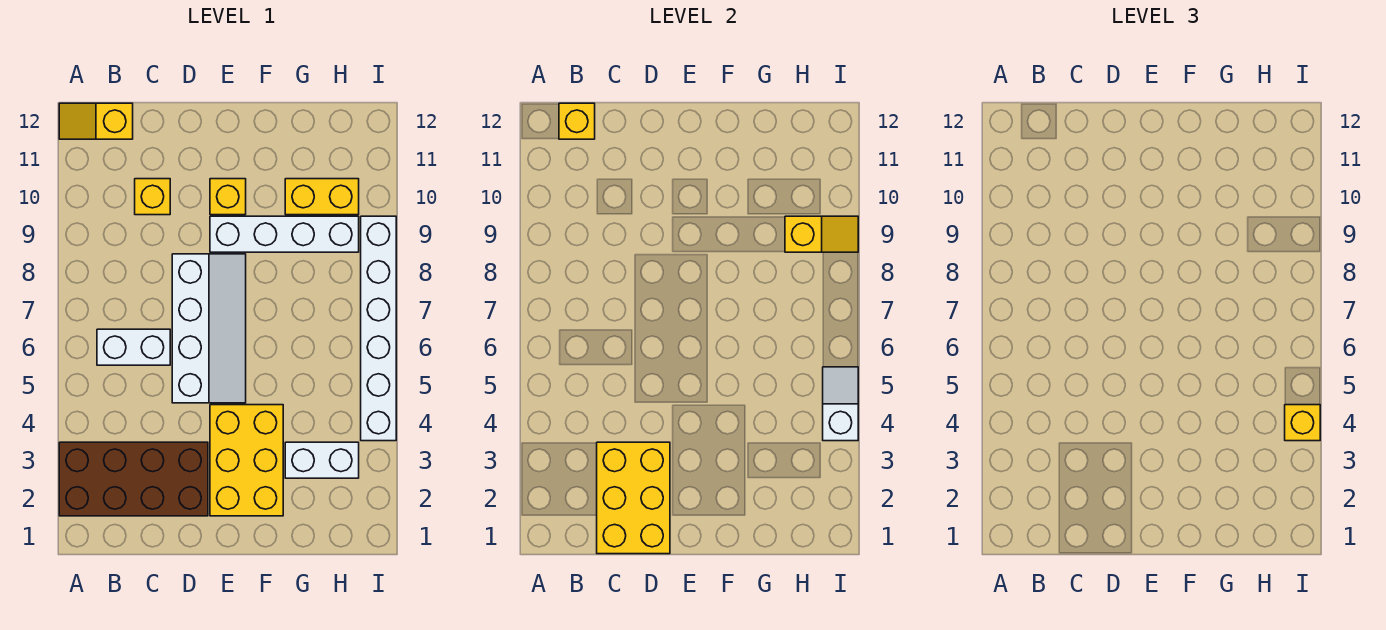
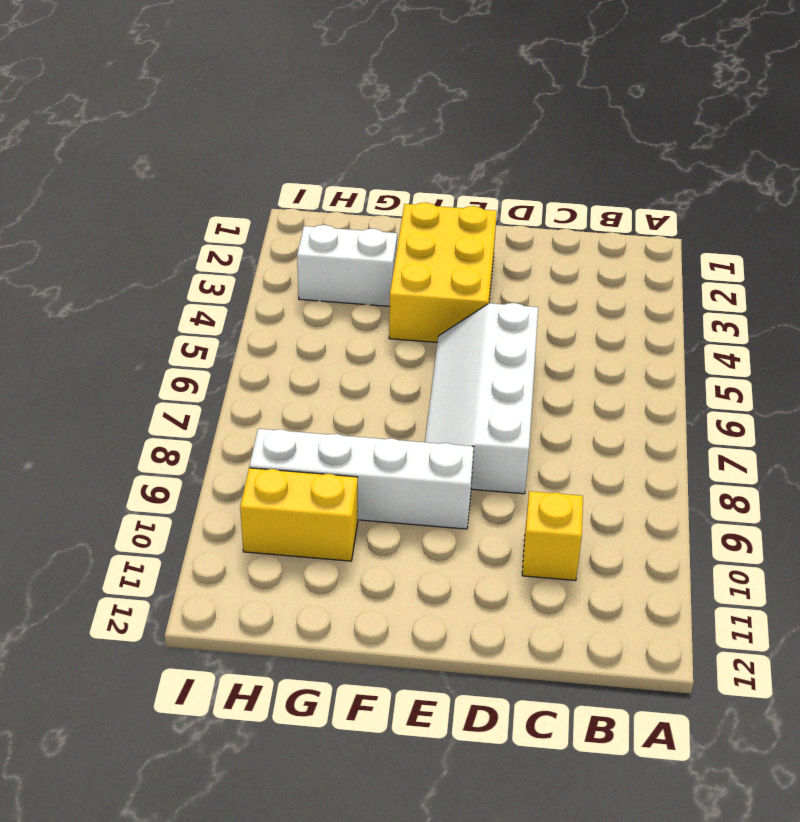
none -> brown brick A2:D3 level 1
none -> yellow slope A12:B12 level 1 top B
none -> white brick B6:C6 level 1

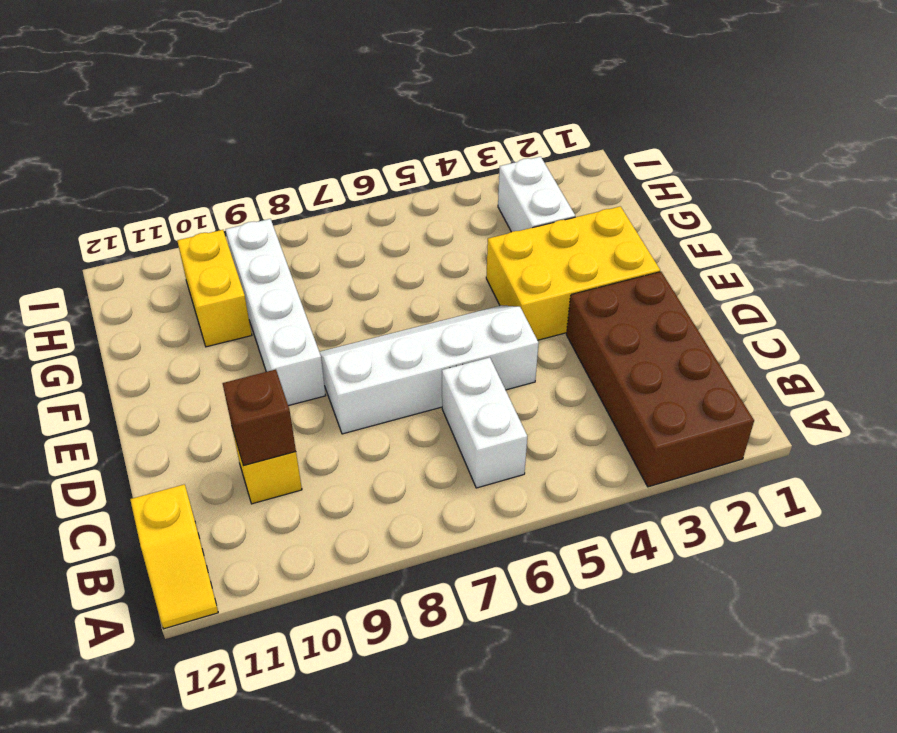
brown brick C10 level 2 -> none
none -> yellow brick E10 level 1
none -> white brick I4:I9 level 1
none -> yellow brick B12 level 2

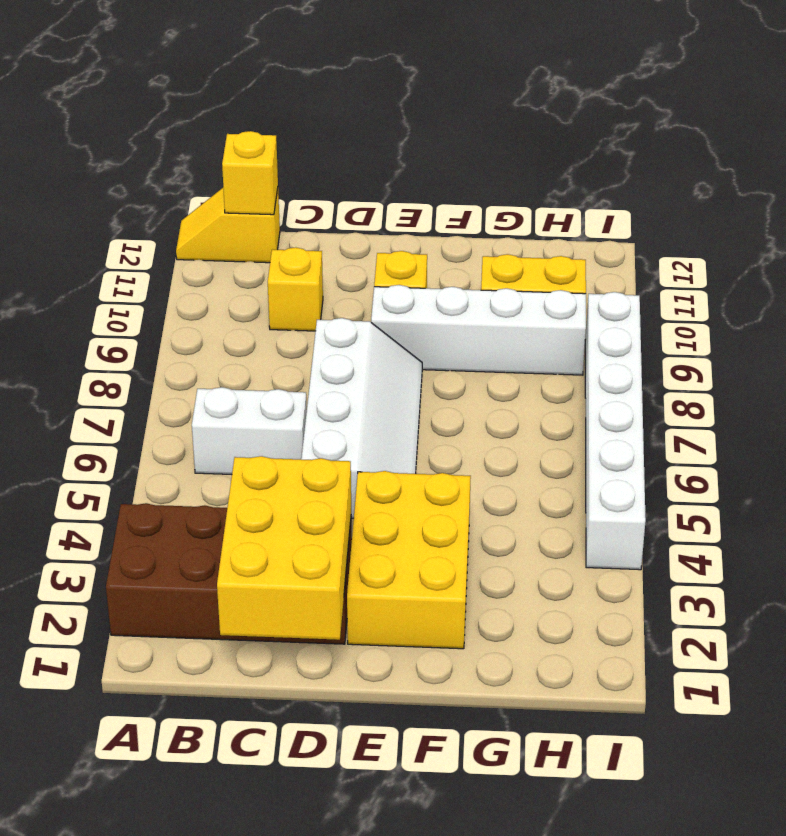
none -> white brick G3:H3 level 1
none -> yellow slope H9:I9 level 2 top H
none -> white slope I4:I5 level 2 top 4

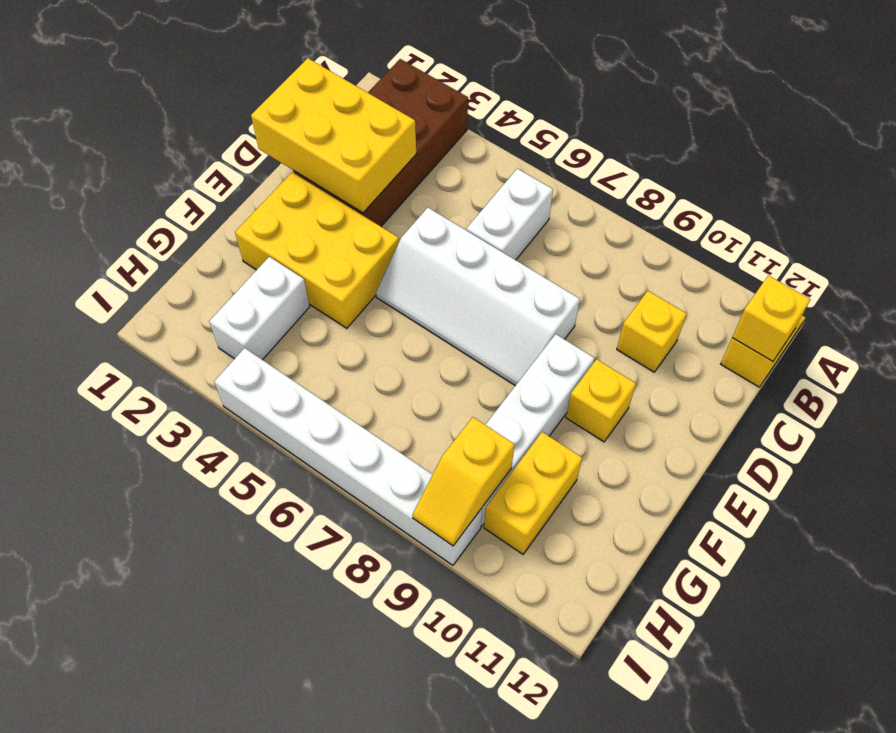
none -> white slope I4:I5 level 2 top 4
none -> yellow brick I4 level 3

